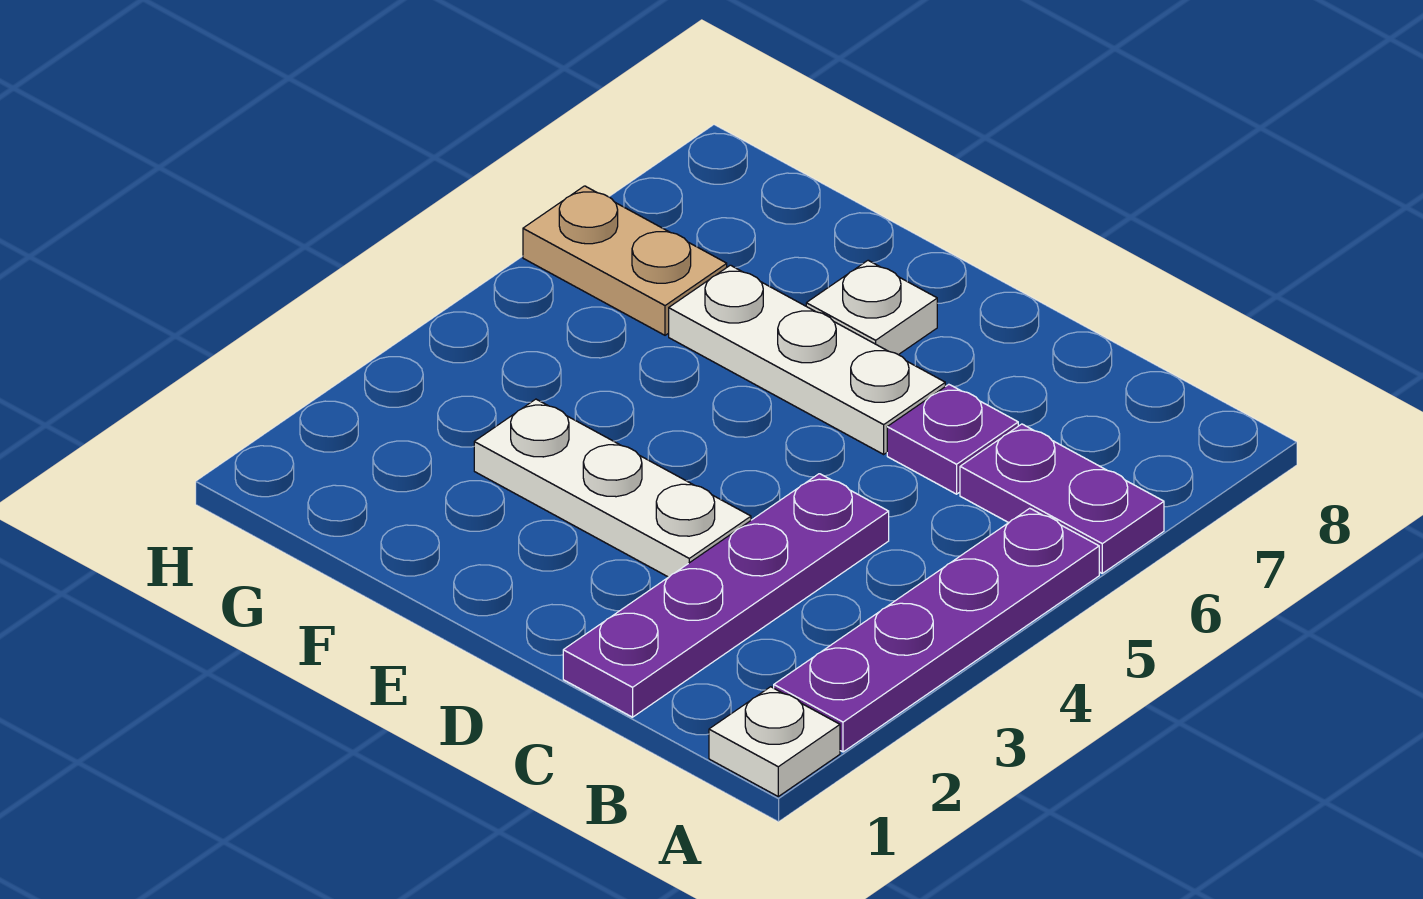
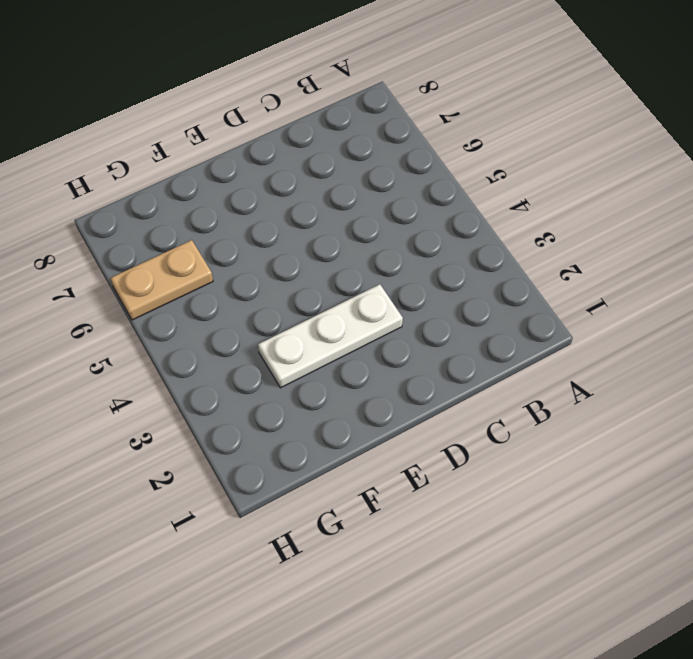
none -> white plate A1 level 1
none -> purple plate A2:A5 level 1

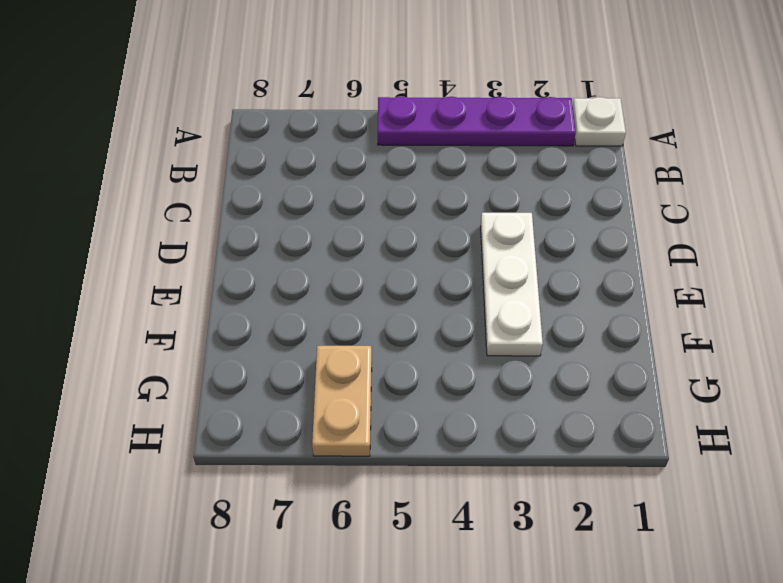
none -> purple plate A6:B6 level 1
none -> purple plate C1:C4 level 1

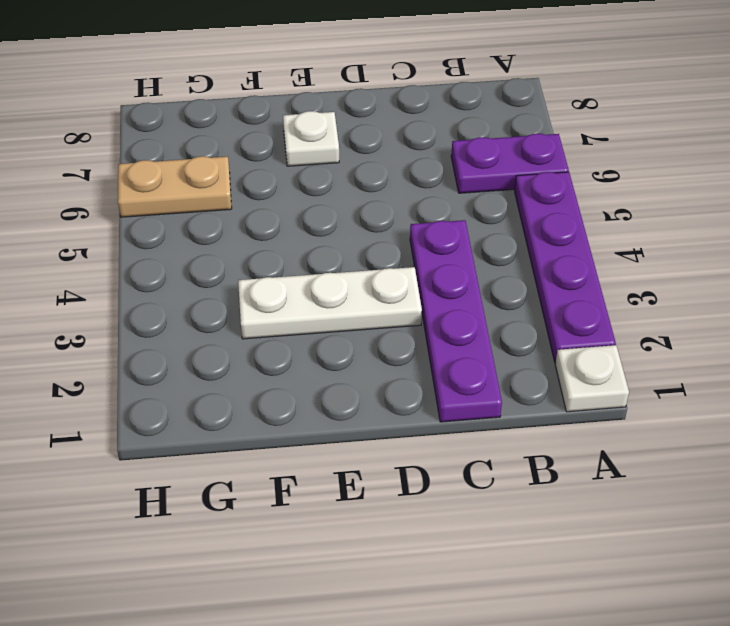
none -> purple plate C6 level 1
none -> white plate D6:F6 level 1

